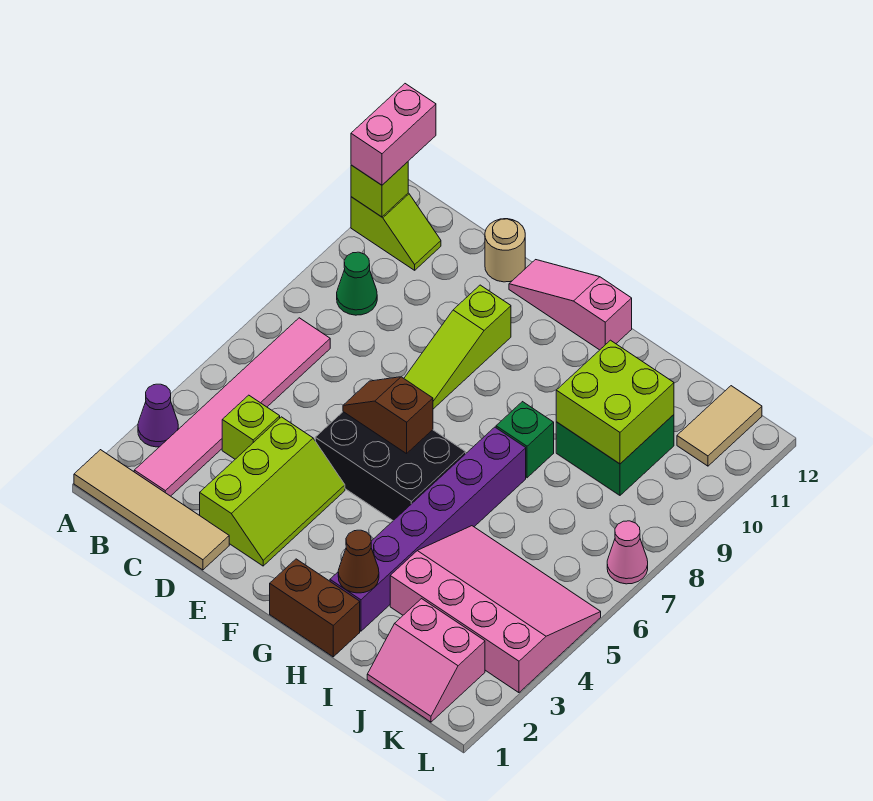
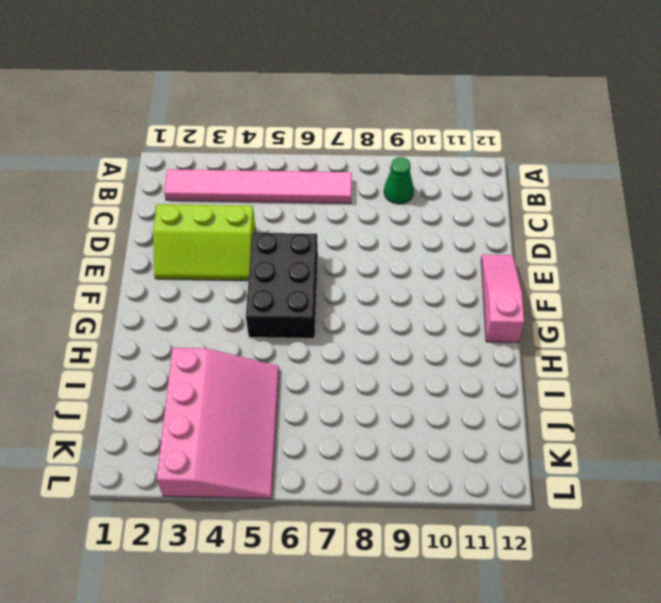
none -> tan tile A1:D1 level 1
none -> purple cone A3 level 1
none -> lime slope A11:B11 level 1 top A

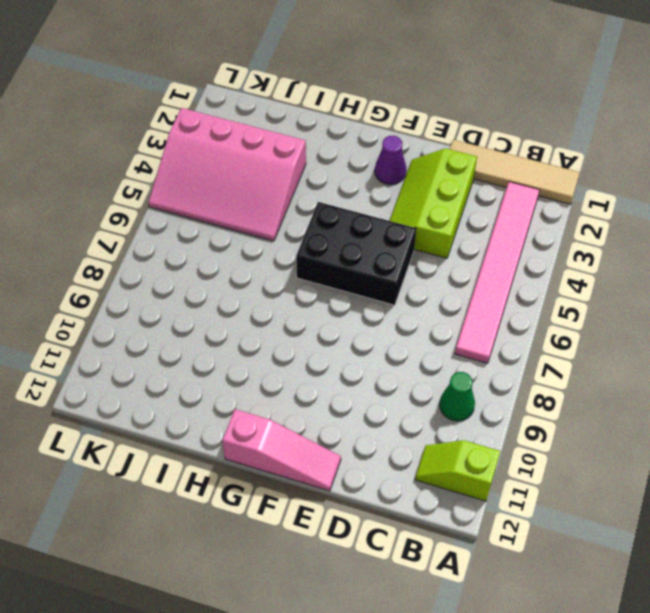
purple cone F2 level 1 -> purple cone A3 level 1
none -> lime brick C4 level 1
none -> tan round brick D12 level 1
none -> lime slope E8:E10 level 1 top 10

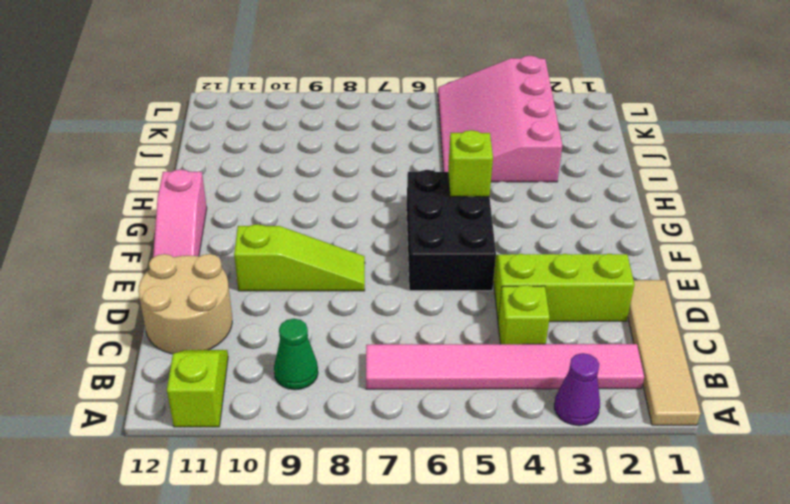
tan round brick C11:D12 level 1 -> tan round brick D12 level 1
lime brick G5 level 2 -> lime brick A11 level 2
none -> brown brick G1:H1 level 1
none -> purple brick H2:H7 level 1
none -> green brick H8 level 1

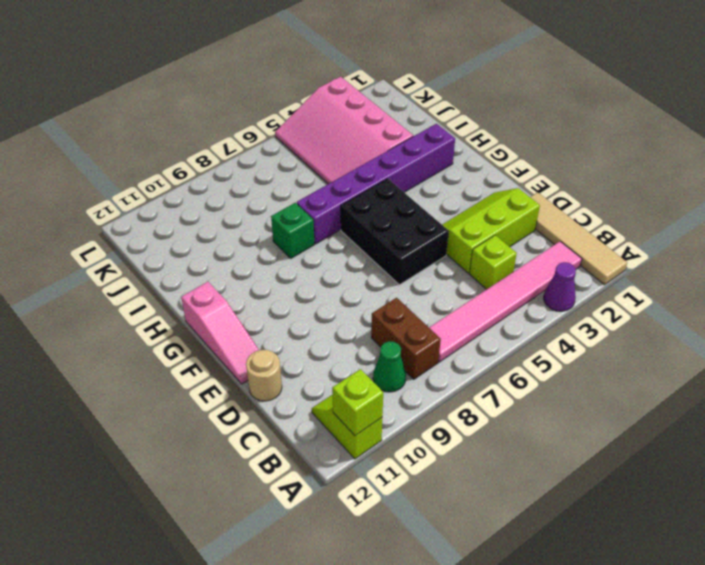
brown brick B8:C8 level 1 -> brown brick G1:H1 level 1
none -> lime slope E8:E10 level 1 top 10
none -> green brick I9:J10 level 1
none -> pink slope J1:K2 level 1 top 2

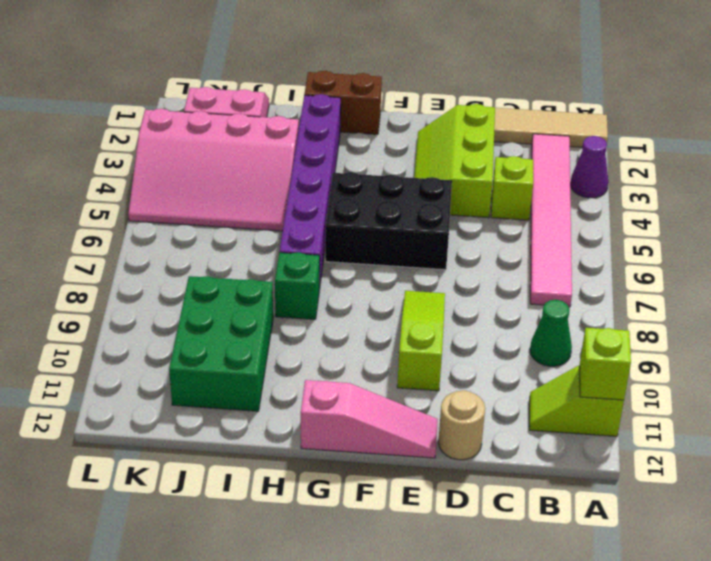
green brick I9:J11 level 1 -> green brick I9:J10 level 1
none -> tan tile K11:K12 level 1
none -> pink cone L7 level 1
none -> brown slope E6:F6 level 2 top F

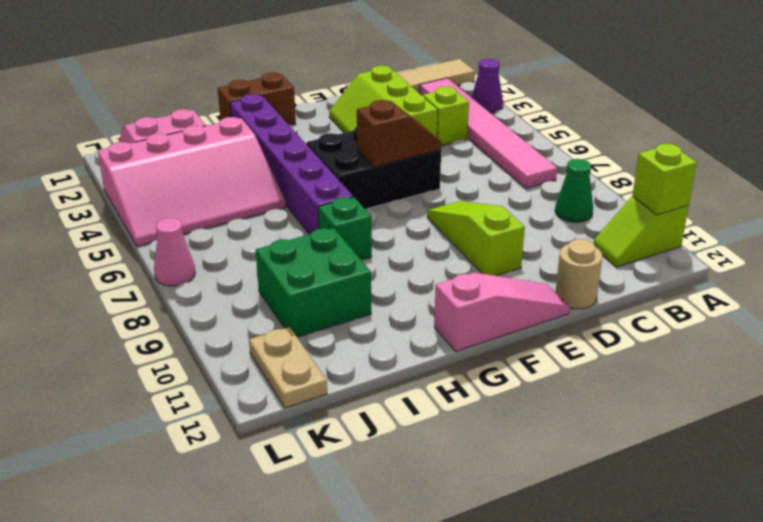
tan plate K11:K12 level 1 -> tan tile K11:K12 level 1
none -> brown cone H2 level 2
none -> lime brick I9:J10 level 2
none -> pink brick A11:A12 level 3

